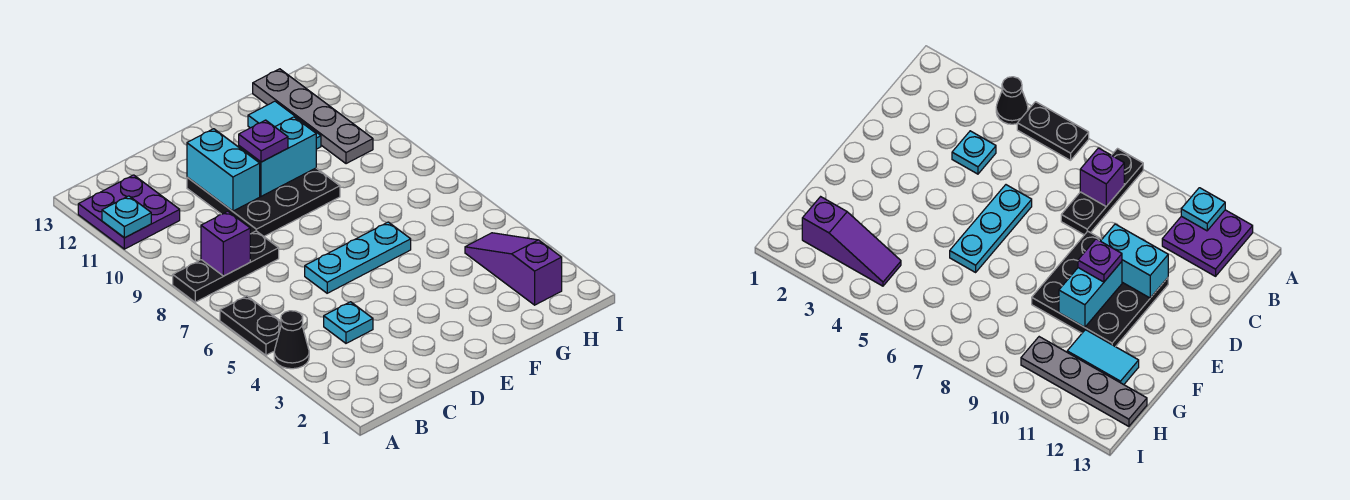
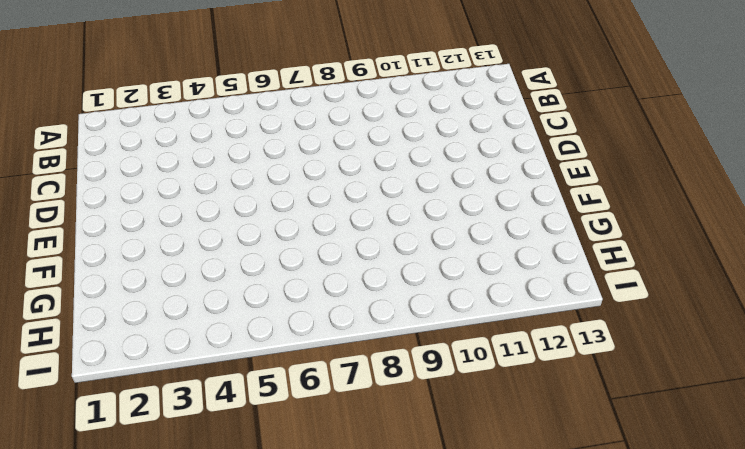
none -> black cone A4 level 1
none -> black plate A5:A6 level 1
none -> black plate A8:C8 level 1

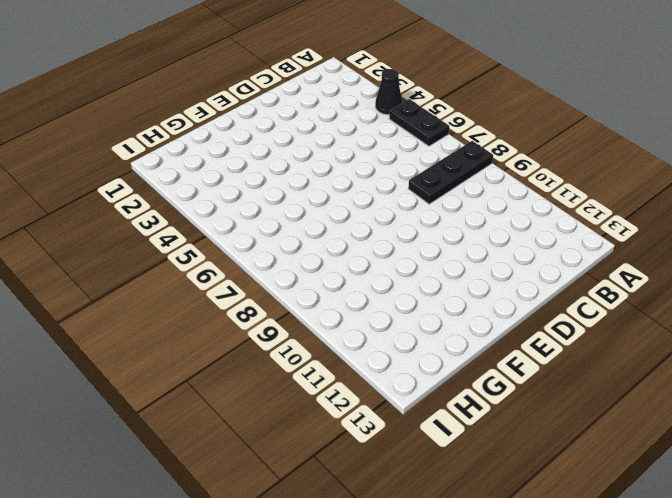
none -> purple plate A11:B12 level 1
none -> cyan plate C4 level 1
none -> cyan plate D6:F6 level 1

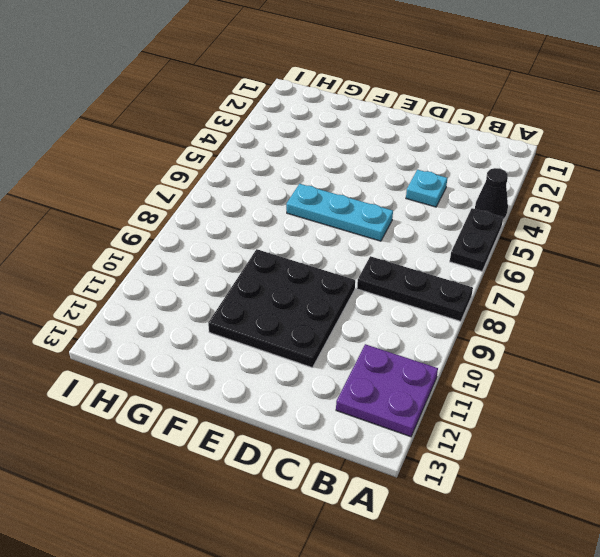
none -> cyan tile G11:G12 level 1
none -> purple slope H2:H4 level 1 top 2
none -> grey plate H10:H13 level 1

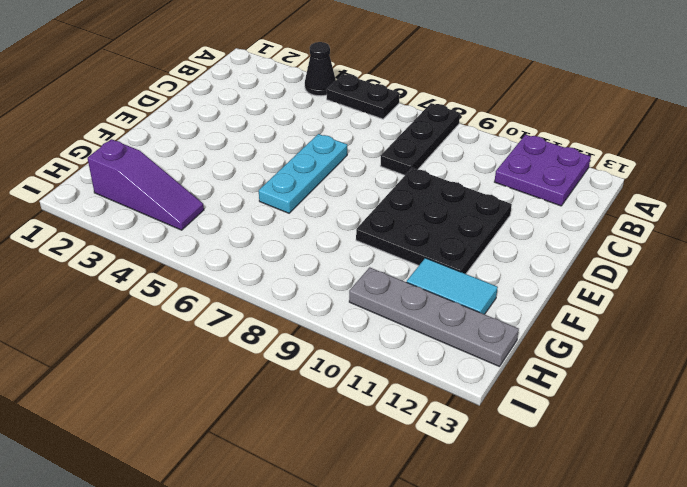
none -> cyan plate C4 level 1
none -> cyan plate A11 level 2
none -> purple brick B8 level 2

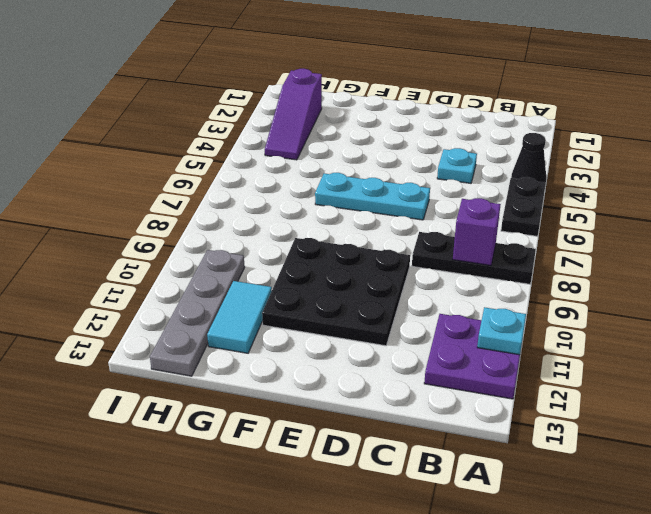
none -> cyan brick D10:D11 level 2
none -> cyan brick E10:F10 level 2
none -> purple plate E10 level 3

